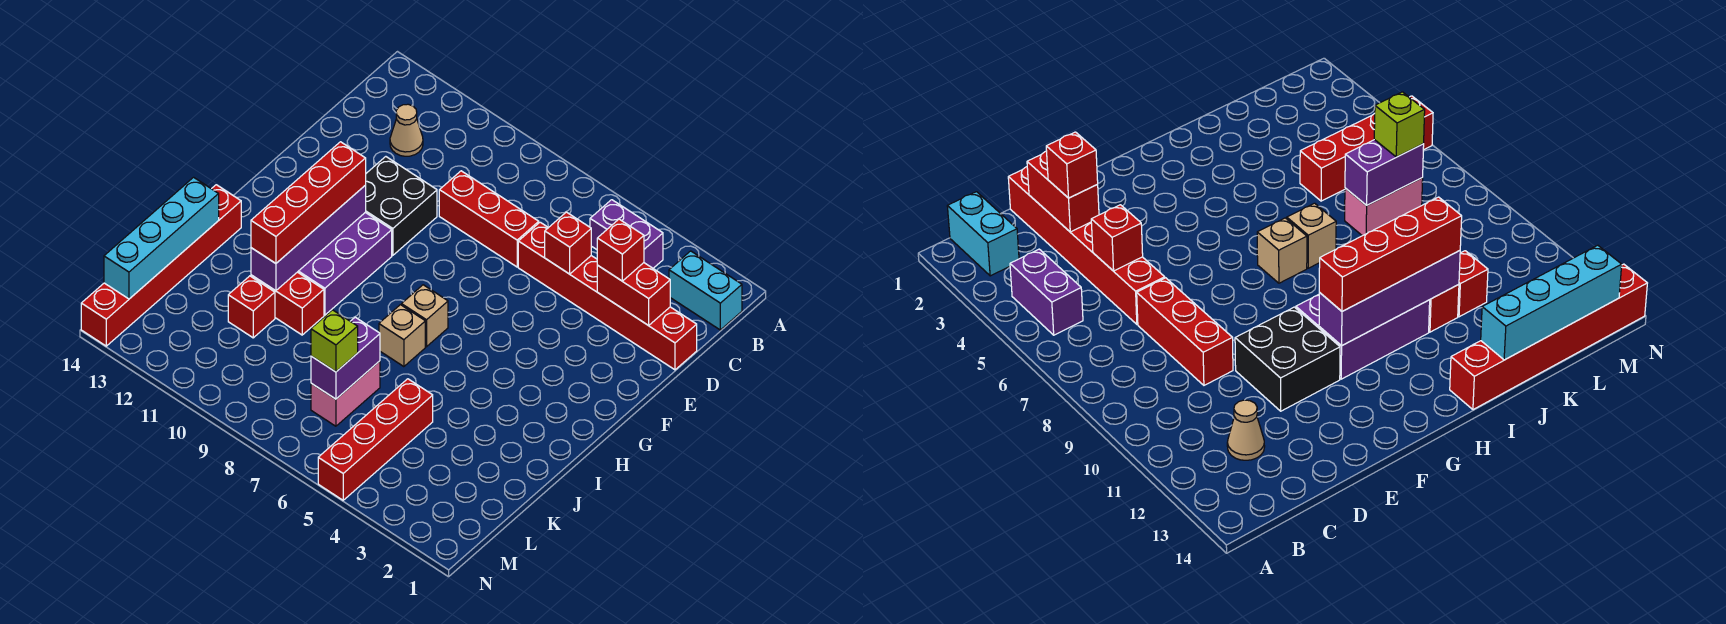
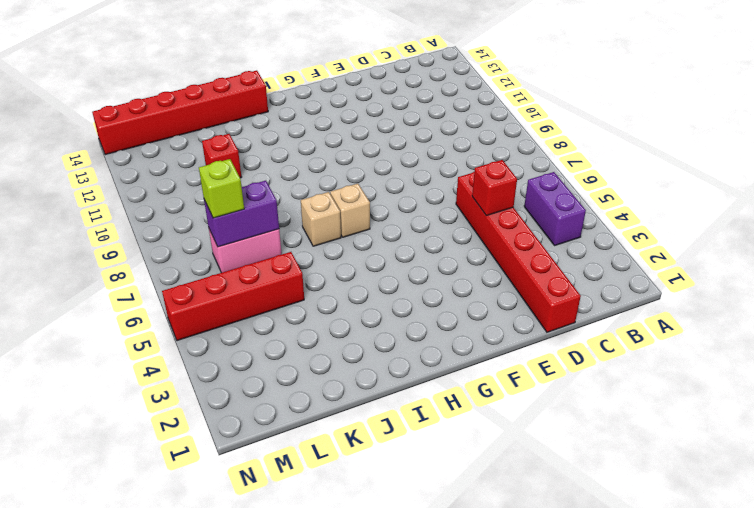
none -> cyan brick B1:B2 level 1
none -> tan cone C12 level 1
none -> red brick D7:D9 level 1

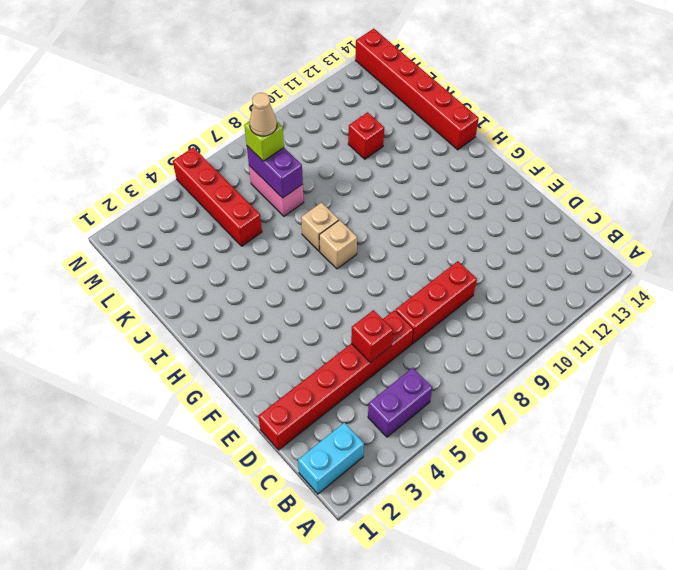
tan cone L7 level 4 -> tan cone C12 level 1
none -> black brick E10:F11 level 1
none -> purple brick G10:I11 level 1
none -> red brick J10:J11 level 1

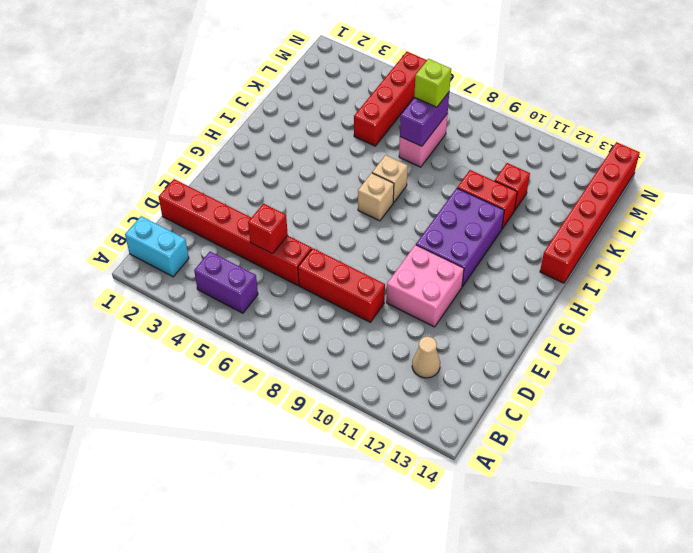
pink brick E10:F11 level 1 -> black brick E10:F11 level 1
none -> red brick D2:D3 level 2
none -> purple brick G11:J11 level 2
none -> cyan brick J14:M14 level 2

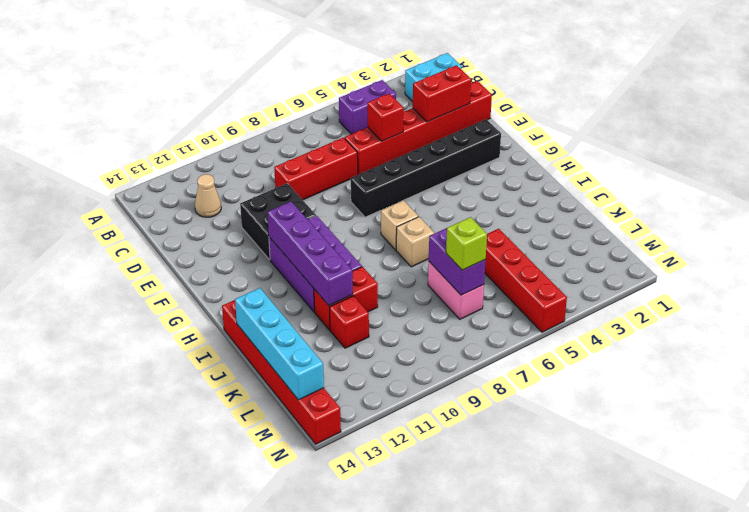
black brick F2:F7 level 1 -> none
none -> red brick D3 level 3
none -> red brick G11:J11 level 3

